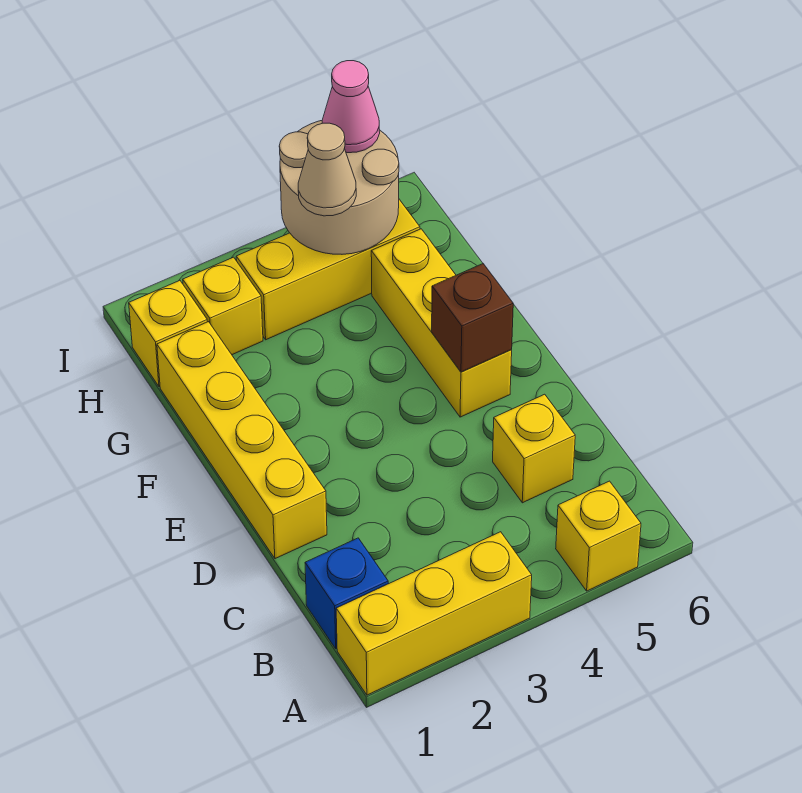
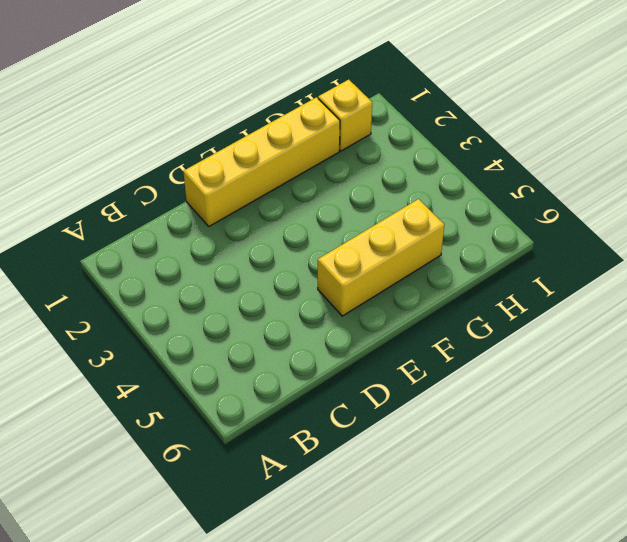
none -> yellow brick A1:A3 level 1
none -> yellow brick A5 level 1
none -> blue brick B1 level 1

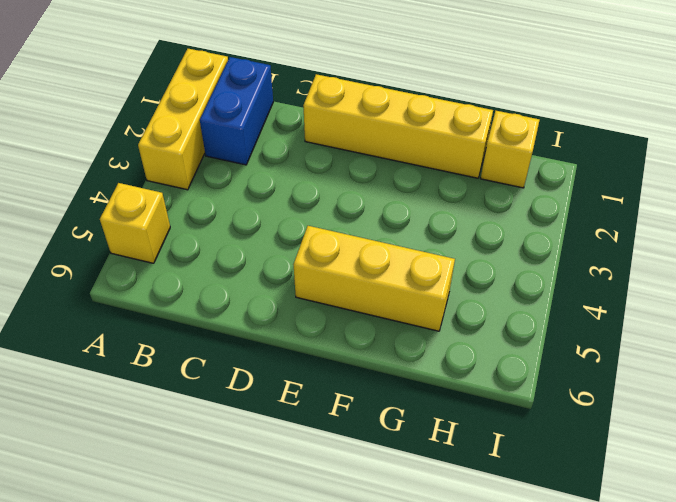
blue brick B1:B2 level 1 -> blue brick B1 level 1
none -> yellow brick C5 level 1
none -> yellow brick H2 level 1
none -> yellow brick H3:H5 level 1

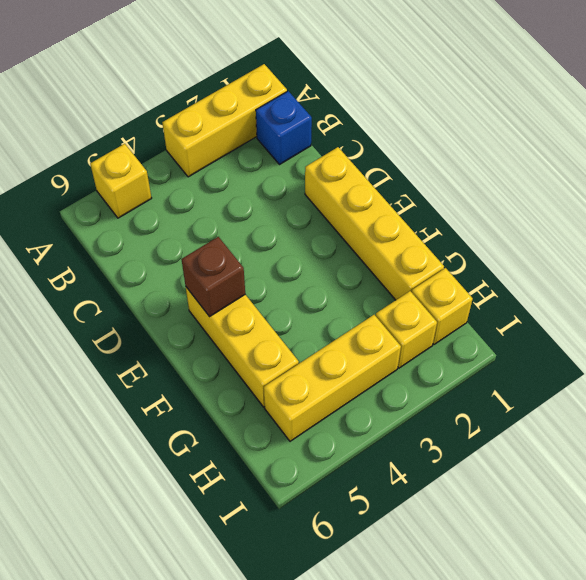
none -> yellow brick C5 level 1
none -> tan round brick H4:I5 level 2
none -> tan cone H4 level 3

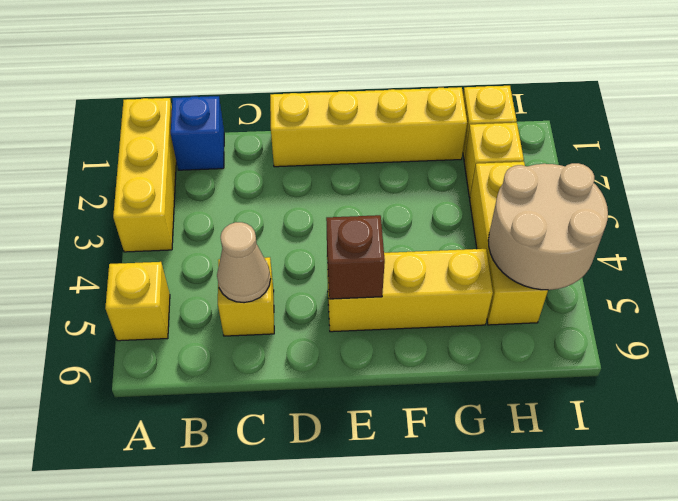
tan cone C5 level 2 -> tan cone H4 level 3
none -> pink cone I5 level 3

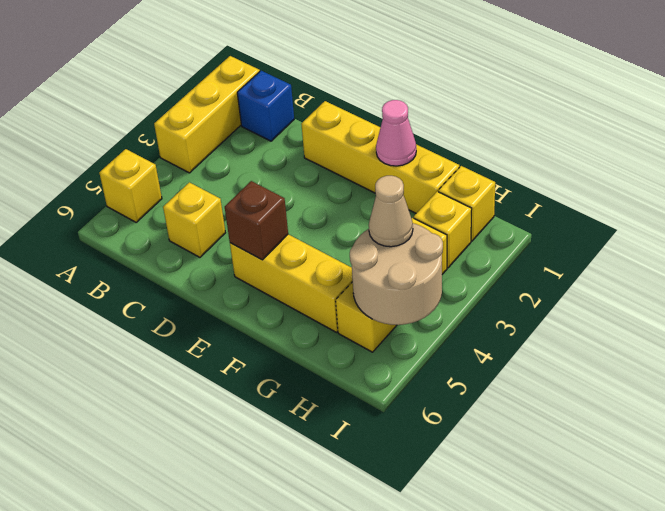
pink cone F1 level 2 -> pink cone I5 level 3

